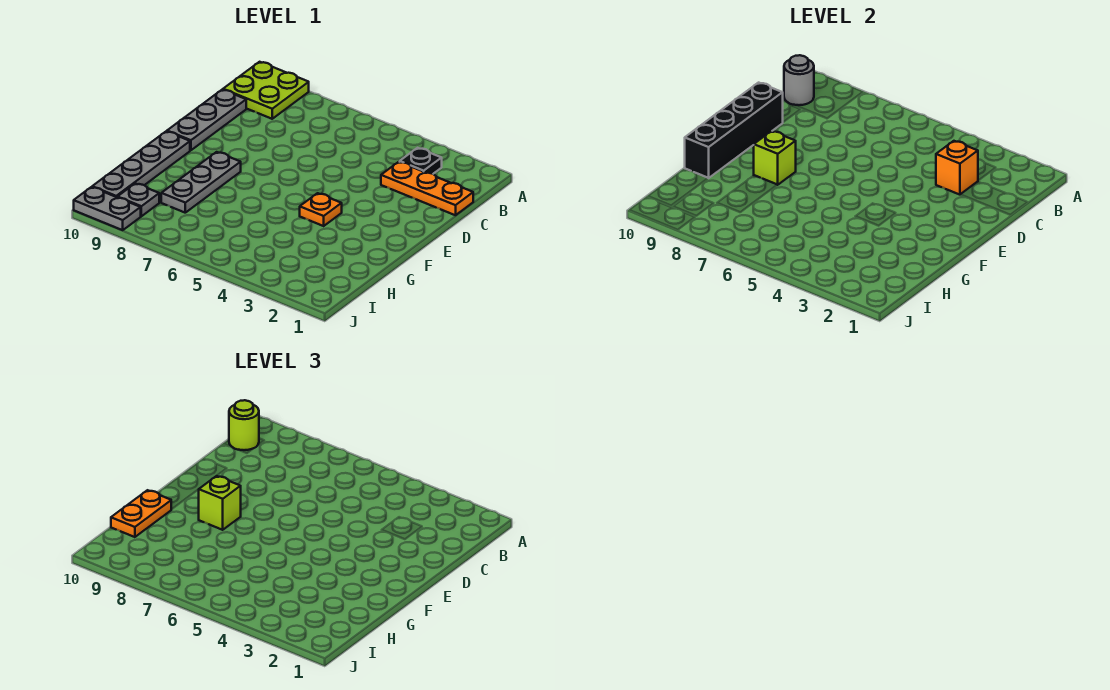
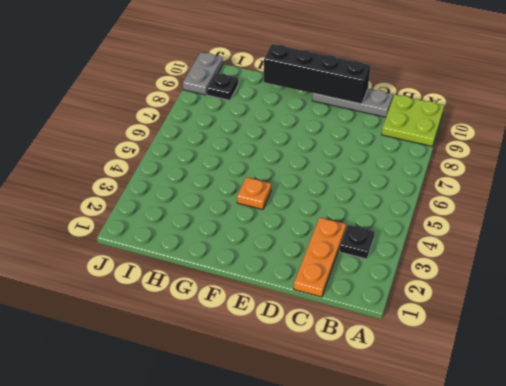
black plate I9 level 1 -> grey plate I9 level 1
none -> grey plate F8:H8 level 1
none -> grey plate F10:I10 level 1
none -> grey round brick B10 level 2

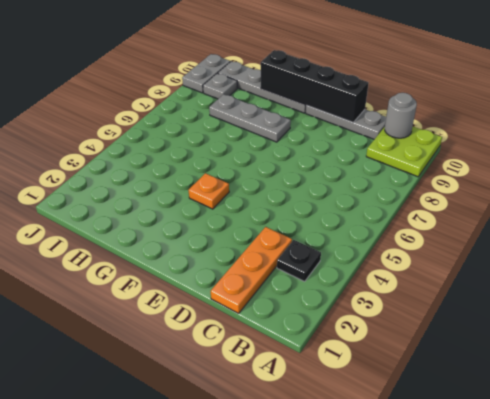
none -> orange brick C3 level 2
none -> lime brick F8 level 2
none -> lime round brick B10 level 3

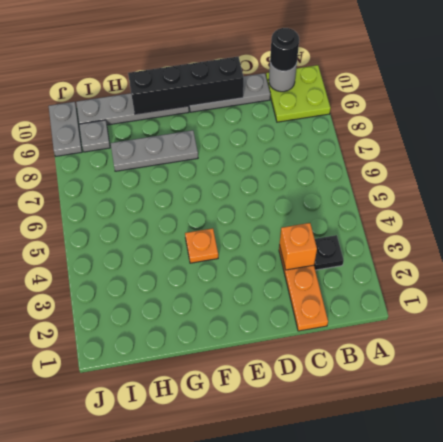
black round brick B10 level 3 -> lime round brick B10 level 3
none -> lime brick F8 level 2
none -> lime brick F8 level 3
none -> orange plate G10:H10 level 3

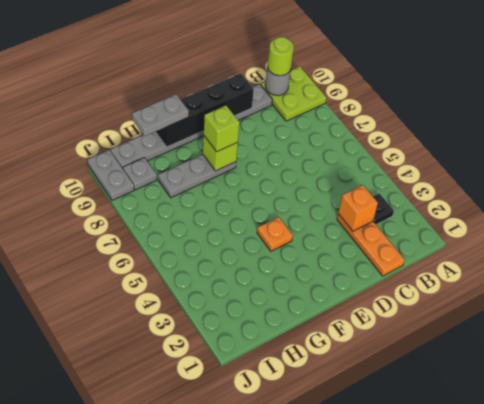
grey plate G10:H10 level 3 -> orange plate G10:H10 level 3

